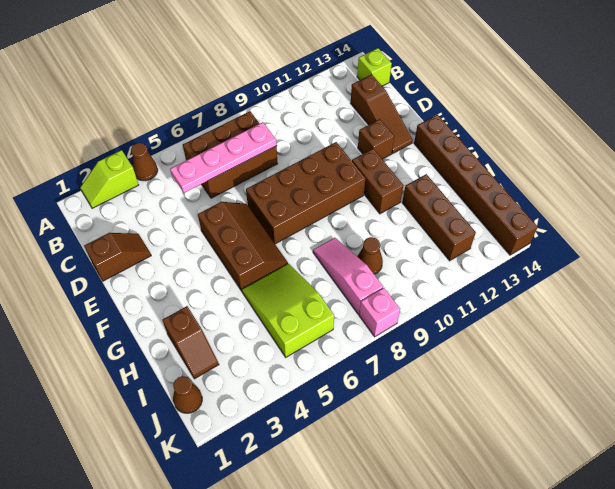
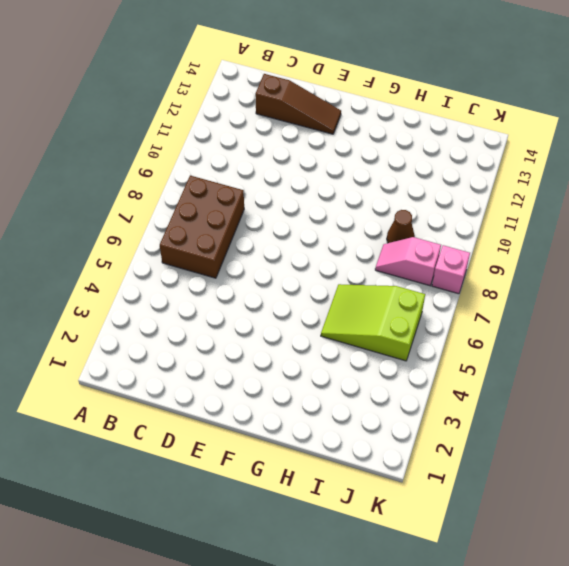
pink slope I8:J8 level 1 top J -> pink slope H8:J8 level 1 top J
none -> lime slope A2:A3 level 1 top 3
none -> brown cone A4 level 1
none -> lime brick B14 level 1

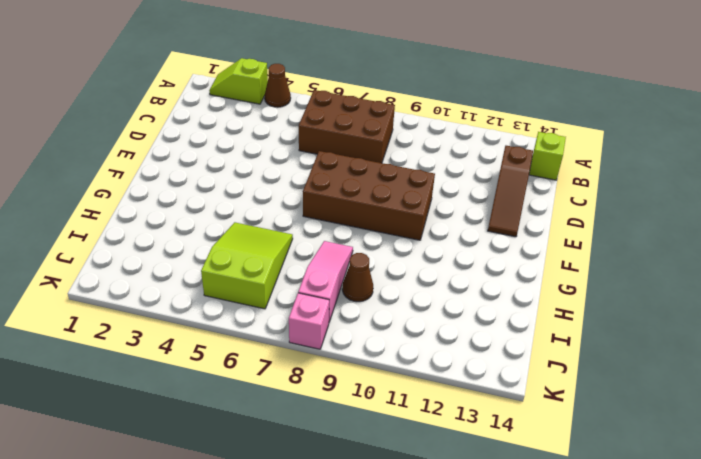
none -> brown slope D1:D2 level 1 top 1
none -> brown slope E5:G6 level 1 top 5
none -> brown brick E12 level 1

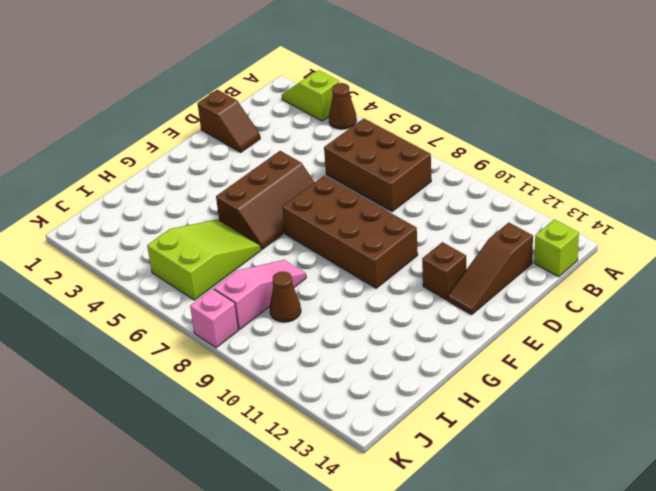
none -> brown brick F11:G11 level 1
none -> brown brick F14:K14 level 1
none -> brown slope H2:I2 level 1 top H

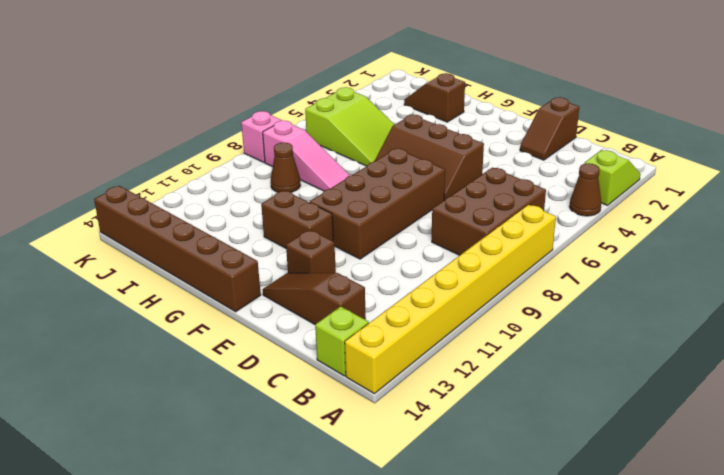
yellow brick A7:A14 level 1 -> none
none -> brown brick H12:J12 level 1
none -> brown cone J1 level 1
none -> pink plate C5:C8 level 2

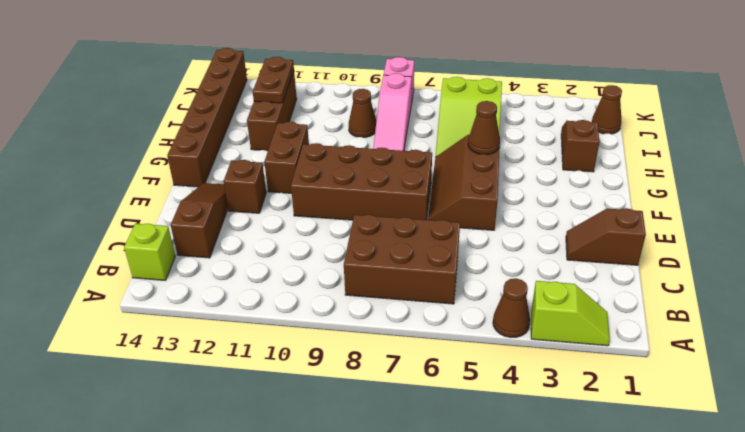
brown cone G5 level 2 -> none
brown plate I12:J12 level 2 -> none
none -> pink plate C5:C8 level 2

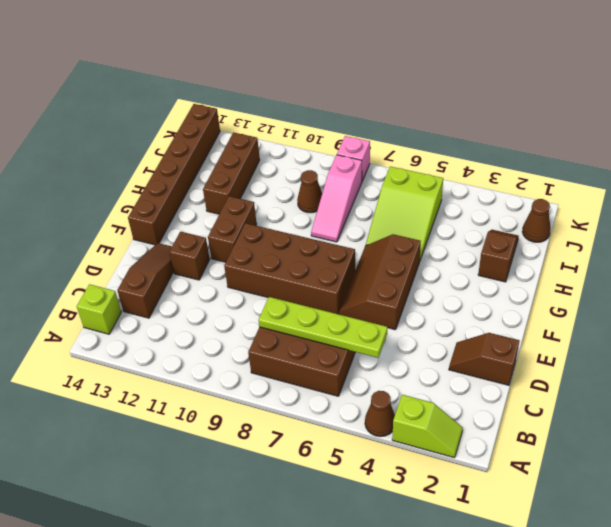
lime plate C5:C8 level 2 -> pink plate C5:C8 level 2

